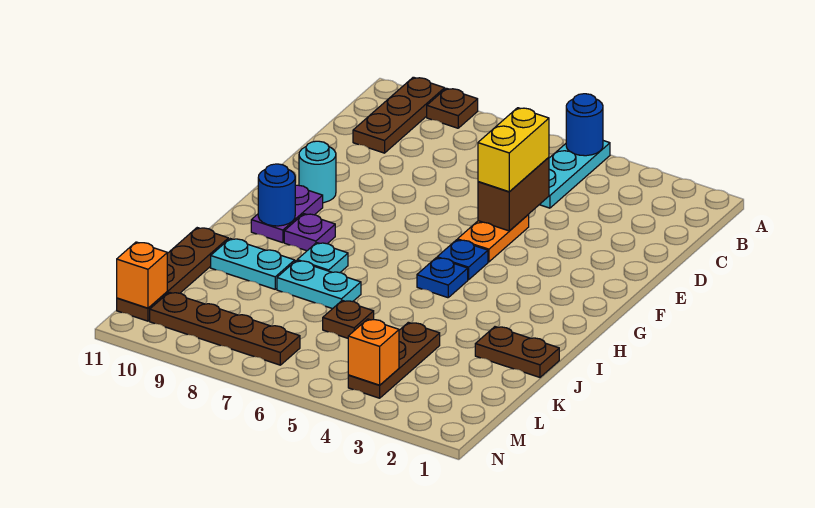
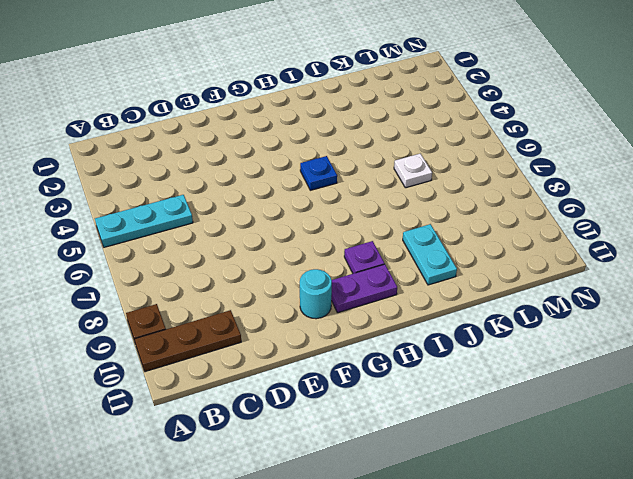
white plate K6 level 1 -> brown plate K6 level 1
none -> orange plate E5:F5 level 1
none -> blue plate G5 level 1
none -> cyan plate I8 level 1

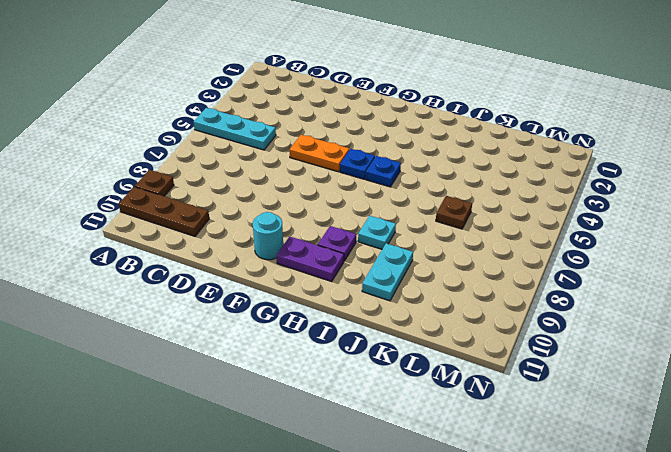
none -> brown plate J1:J2 level 1
none -> cyan plate J7:J8 level 1
none -> brown plate J11:M11 level 1

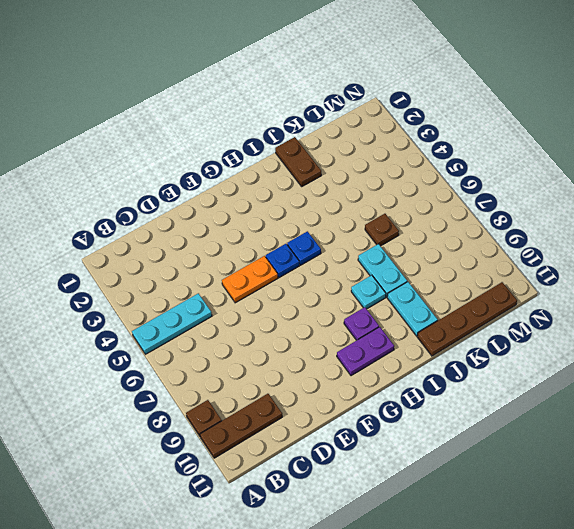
none -> cyan round brick F10 level 1
none -> brown plate K4:M4 level 1
none -> brown plate M7:M10 level 1

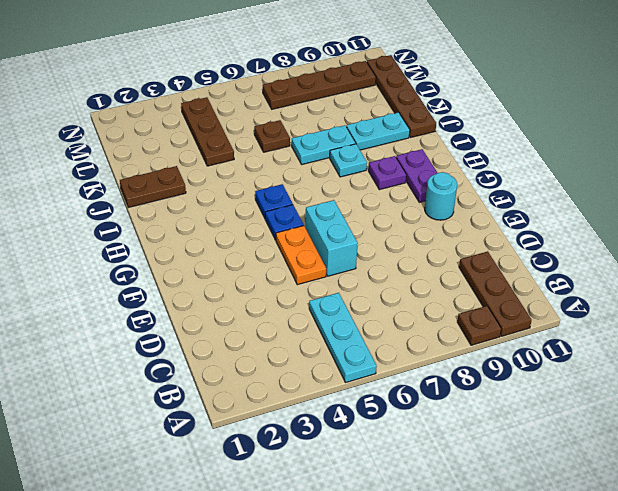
cyan brick E6:F6 level 1 -> none
none -> blue round brick A5 level 2
none -> brown brick D5:E5 level 2
none -> blue round brick H10 level 2

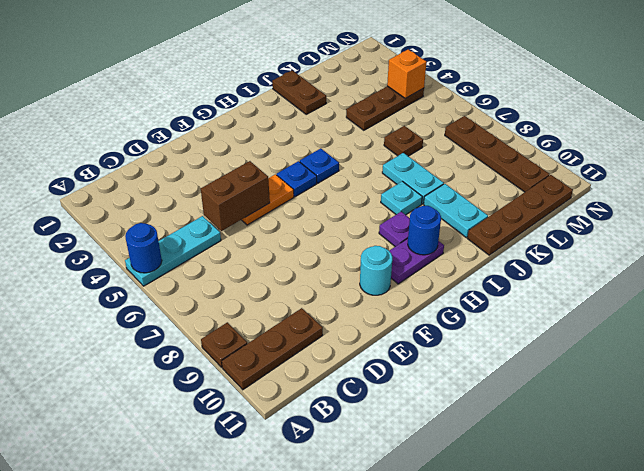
none -> orange brick M11 level 2
none -> yellow brick D5:E5 level 3

